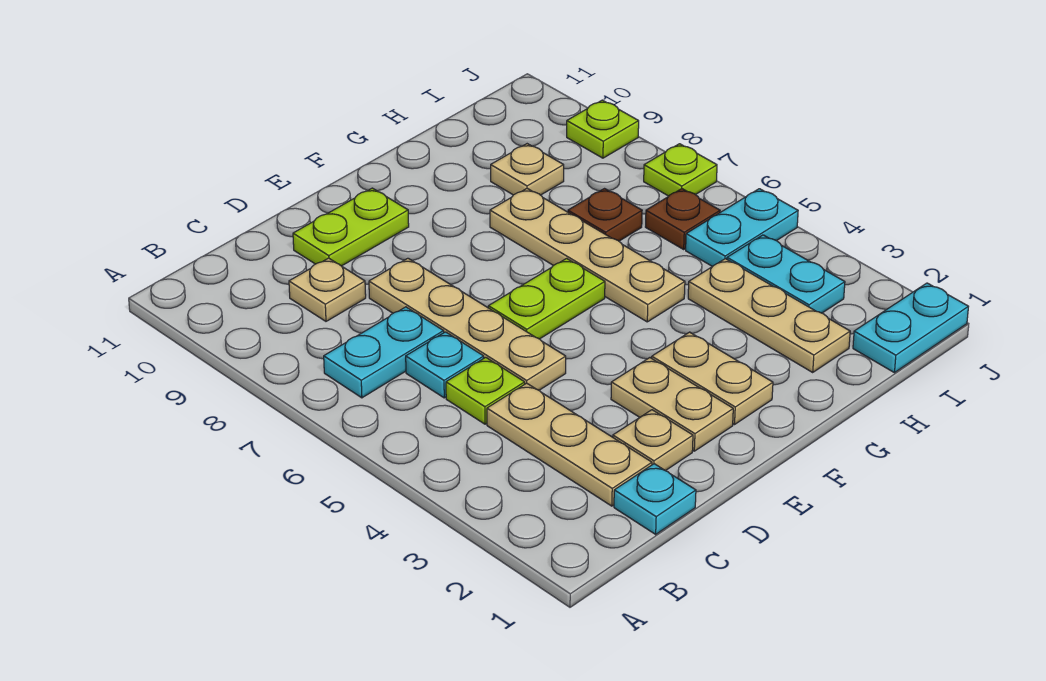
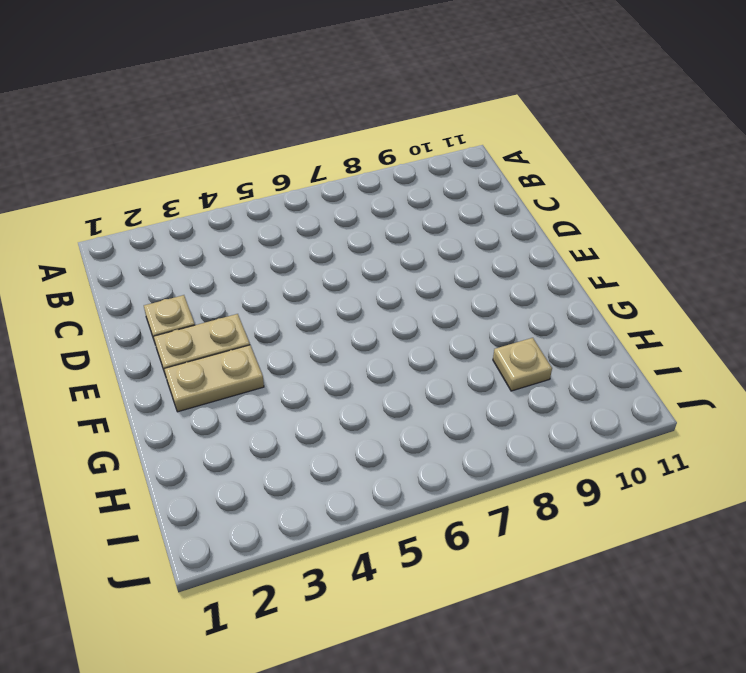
none -> cyan plate B7:C7 level 1
none -> cyan plate C1 level 1
none -> tan plate C2:C4 level 1

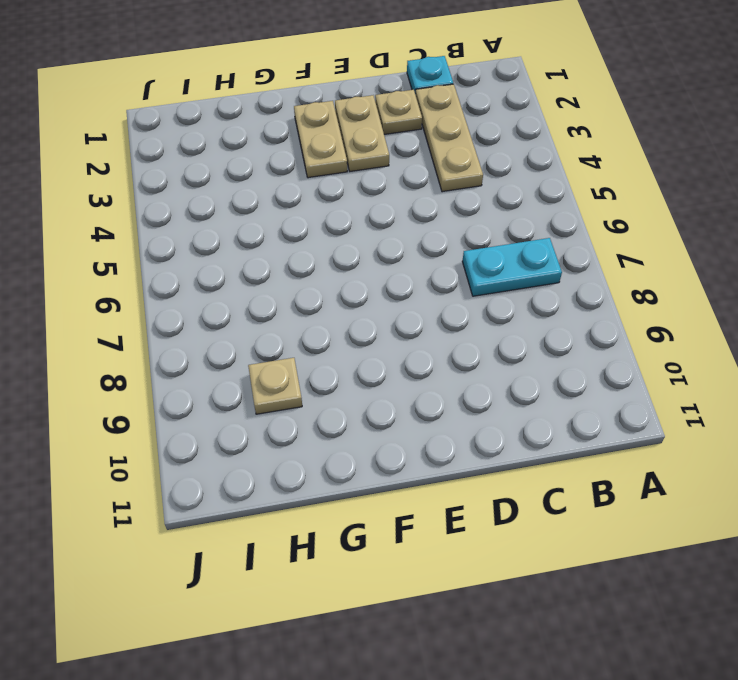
none -> lime plate C5 level 1
none -> cyan plate C6 level 1
none -> tan plate C9 level 1

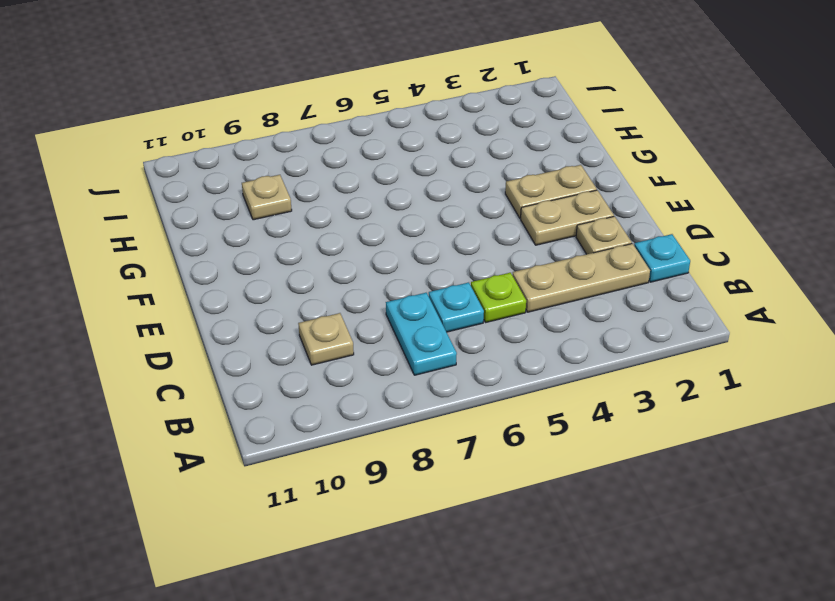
none -> tan plate D5:D8 level 1
none -> lime plate D10:E10 level 1
none -> lime plate E6:F6 level 1

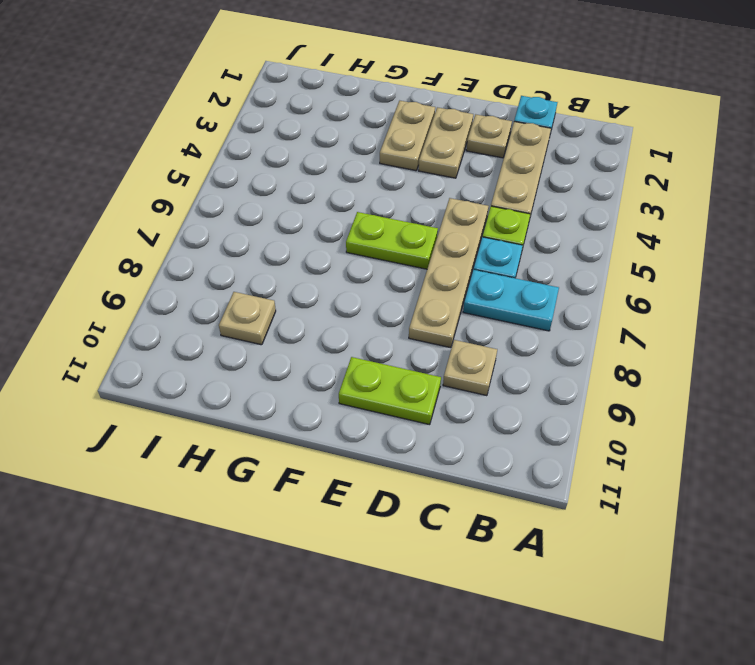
none -> tan plate G5:G8 level 1
none -> tan plate H2:H4 level 1
none -> brown plate H7 level 1

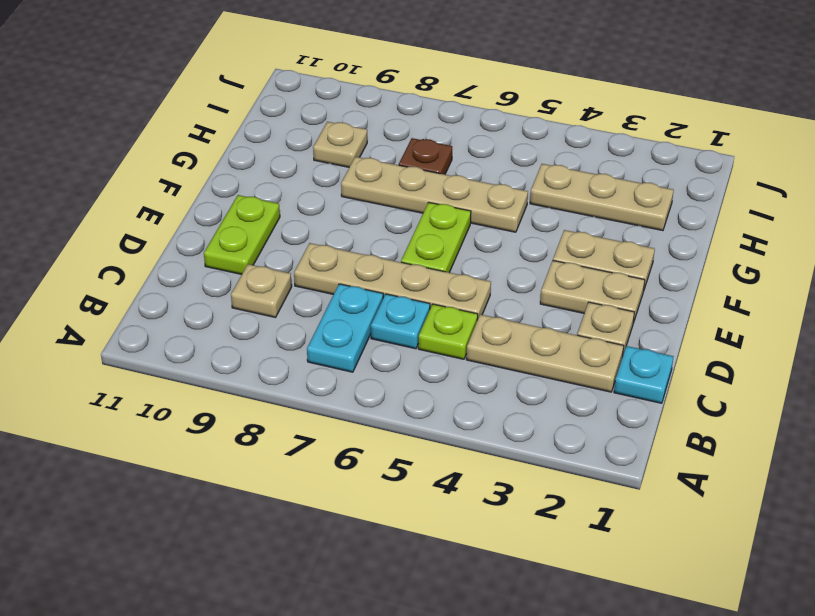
none -> cyan plate I1:J1 level 1
none -> cyan plate I3:I4 level 1
none -> cyan plate I5:J5 level 1

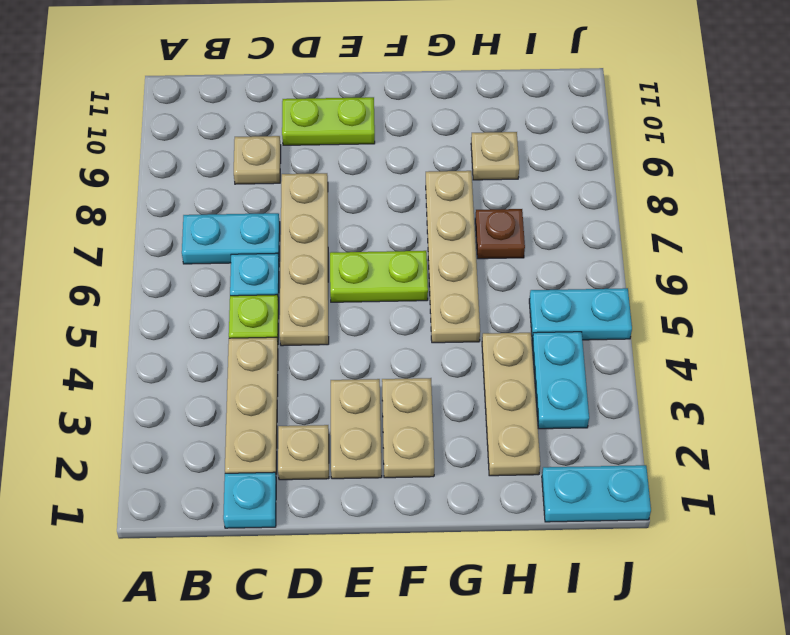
none -> brown plate I6 level 1
none -> lime plate J7 level 1
none -> lime plate J9 level 1

